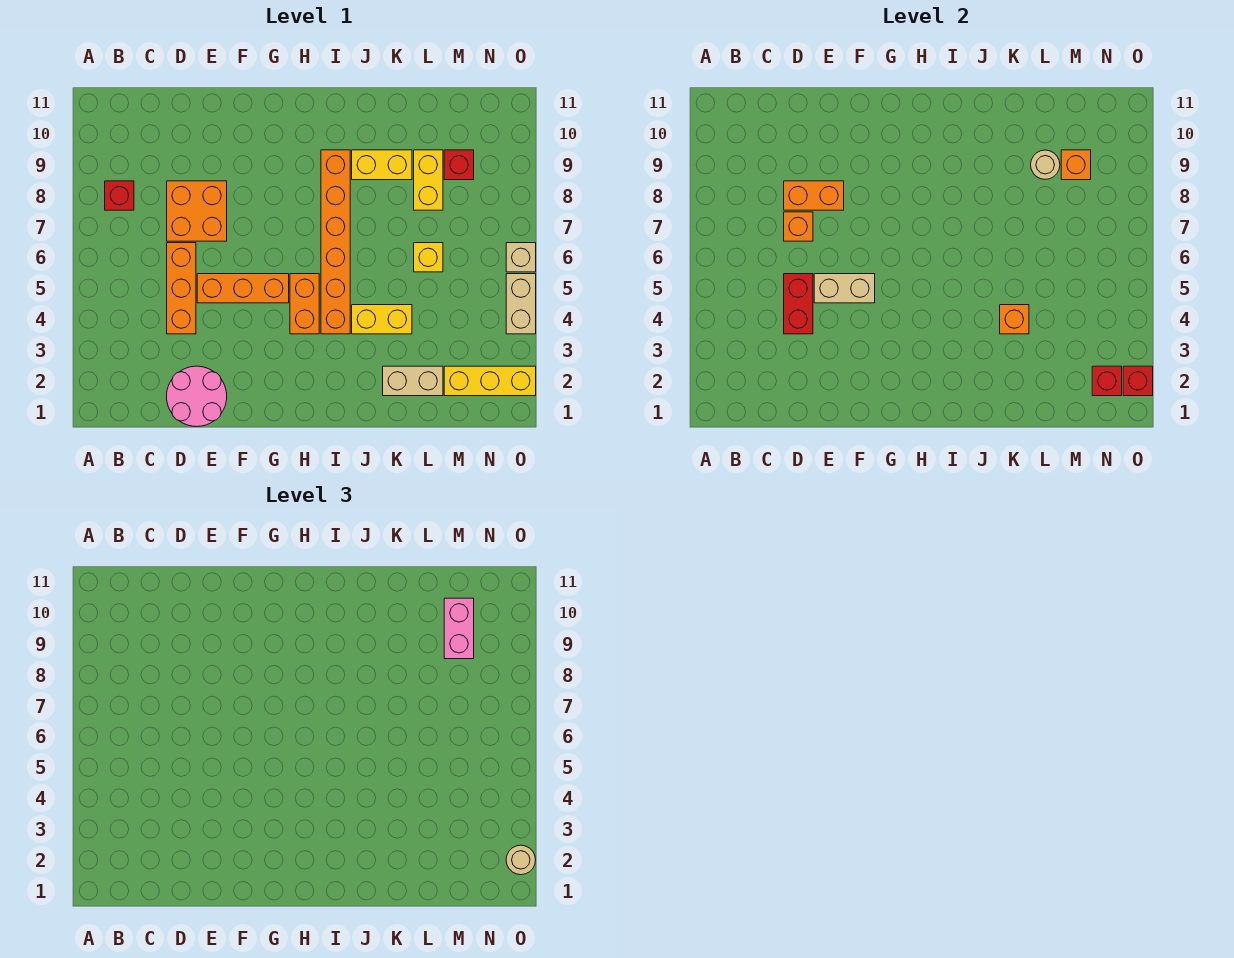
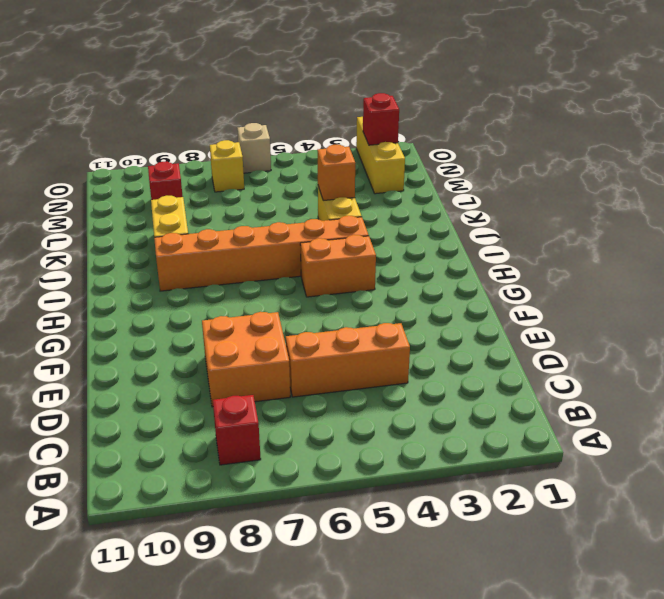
yellow brick N7 level 1 -> yellow brick L6 level 1
none -> pink round brick D1:E2 level 1
none -> orange brick E5:G5 level 1
none -> tan brick K2:L2 level 1

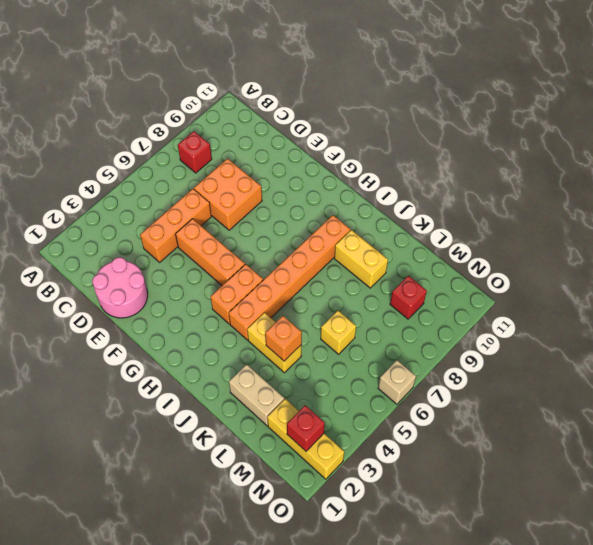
none -> yellow brick L8:L9 level 1
none -> tan brick O4:O5 level 1
none -> red brick D4:D5 level 2

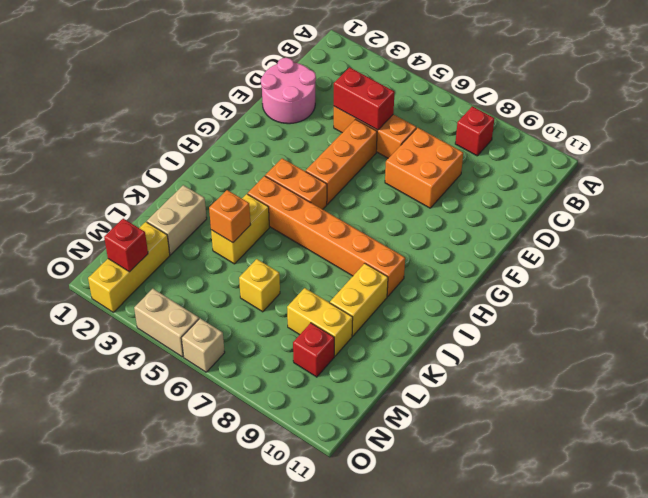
none -> orange brick D7 level 2
none -> orange brick D8:E8 level 2
none -> tan brick E5:F5 level 2

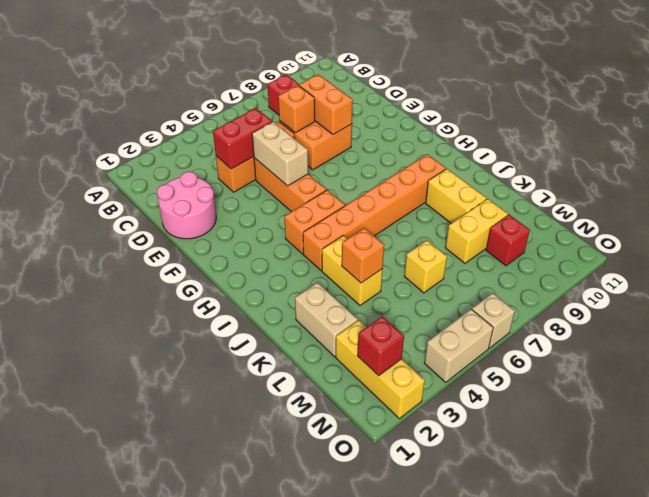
none -> tan round brick L9 level 2
none -> orange brick M9 level 2
none -> red brick O2 level 2

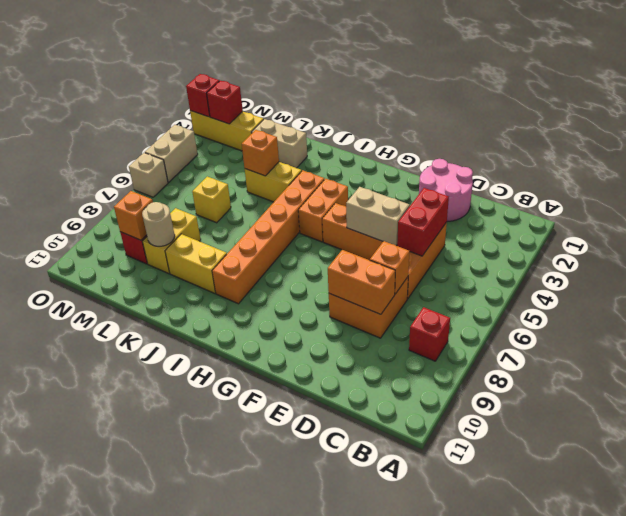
none -> pink brick M9:M10 level 3
none -> tan round brick O2 level 3

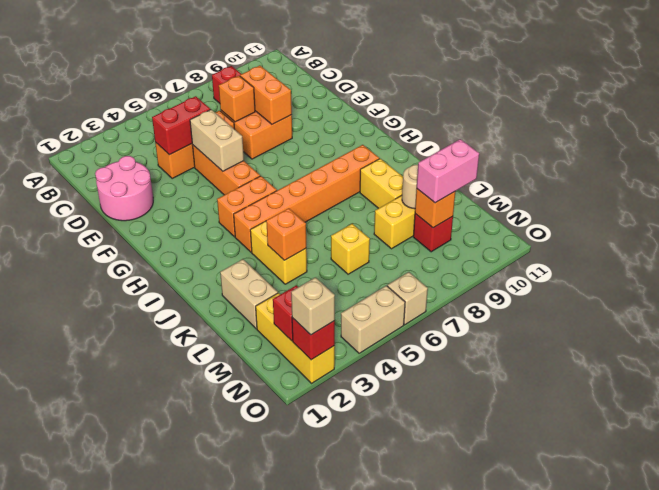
tan brick O2 level 3 -> tan round brick O2 level 3

